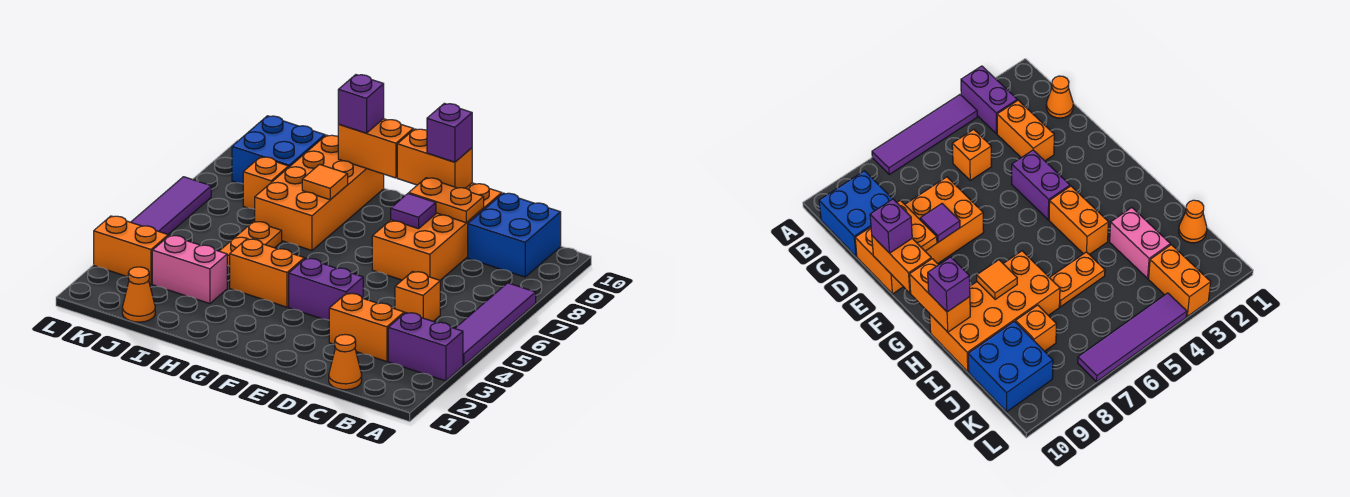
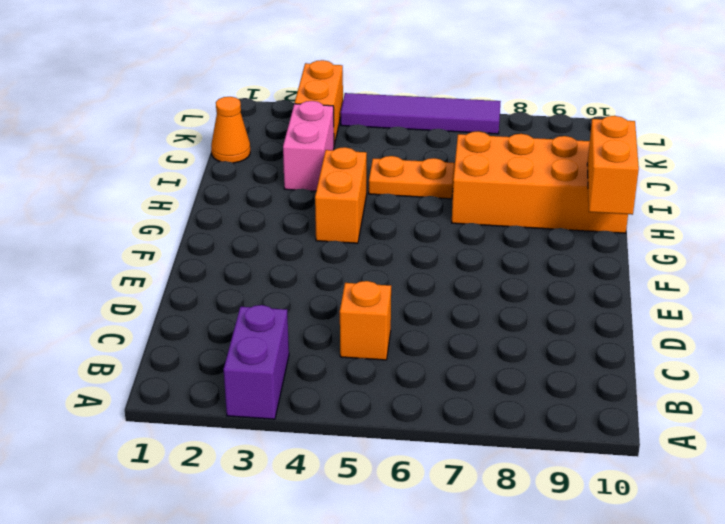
none -> purple tile A4:A7 level 1
none -> blue brick B9:C10 level 1
none -> orange cone C1 level 1

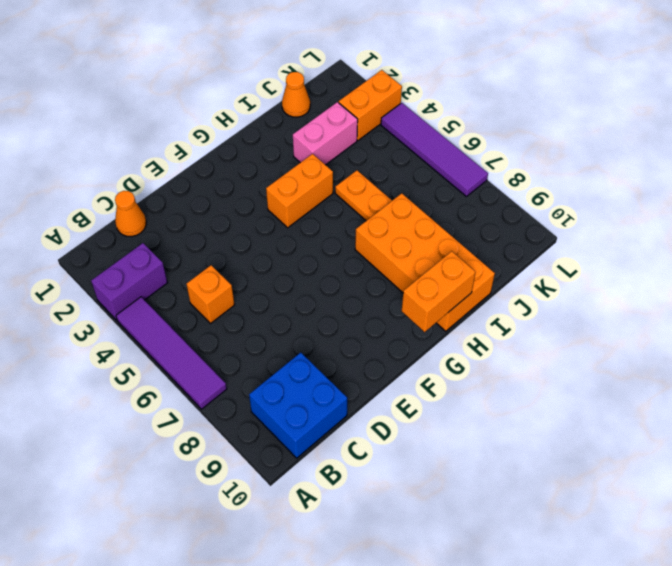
none -> orange brick C3:D3 level 1
none -> orange brick D7:E10 level 1
none -> purple brick E4:F4 level 1

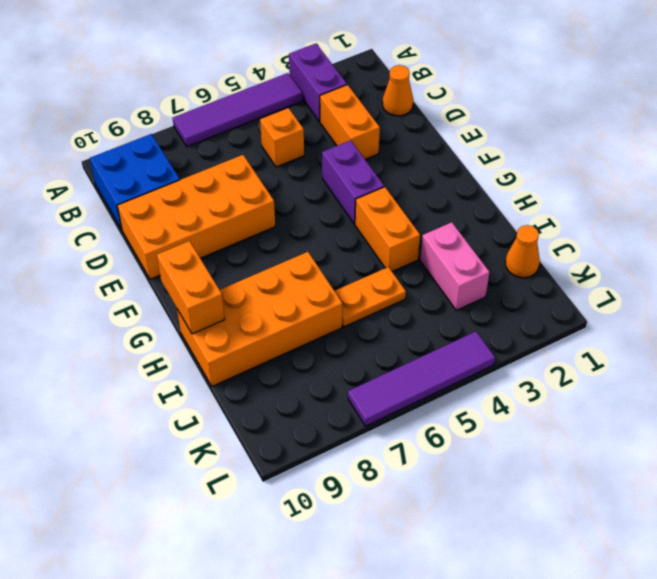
none -> orange brick J8 level 1
none -> blue brick J9:K10 level 1
none -> orange brick K3:L3 level 1

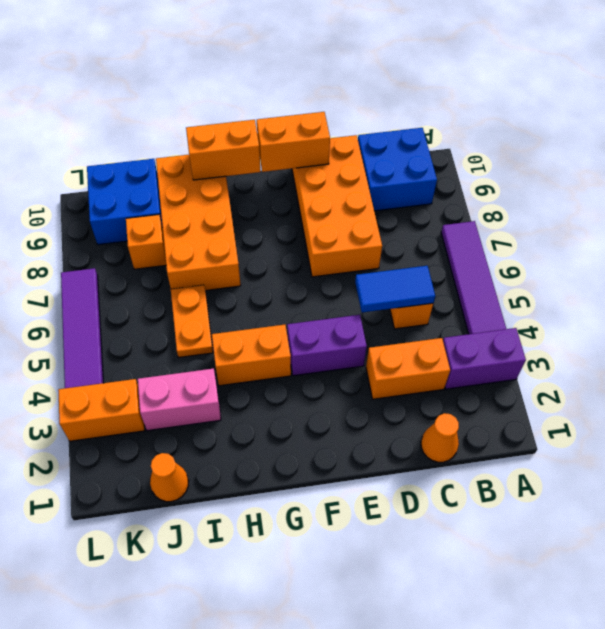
blue tile C5:D5 level 2 -> none
none -> orange plate D9:E9 level 2
none -> purple tile E8 level 2
none -> orange tile H8 level 2

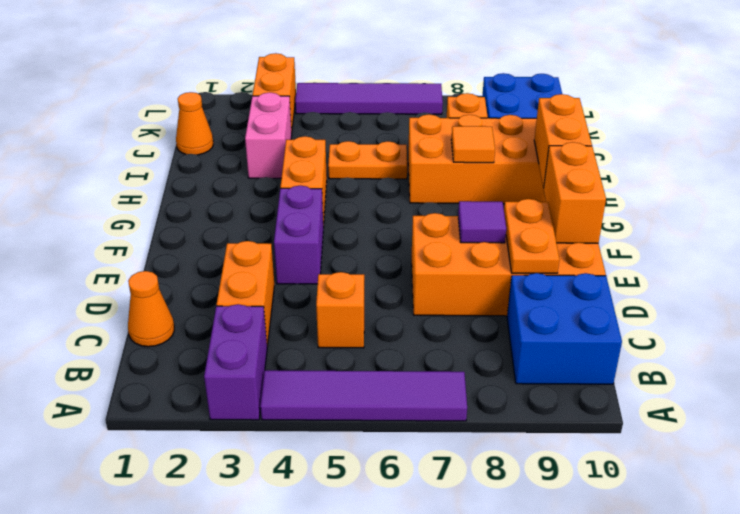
none -> purple brick E10 level 3
none -> purple brick H10 level 3

